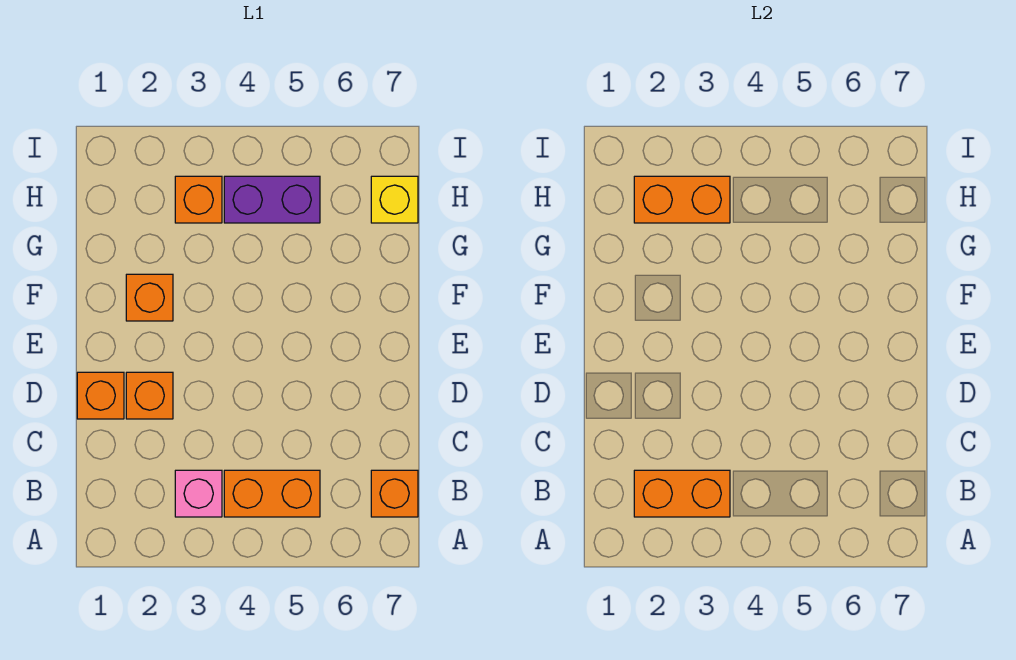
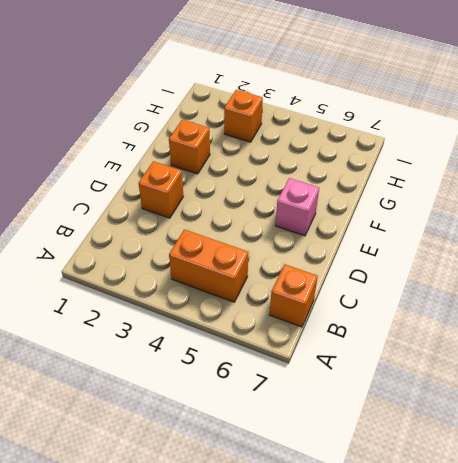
pink brick E6 level 1 -> pink brick B3 level 1
none -> orange brick D1 level 1
none -> purple brick H4:H5 level 1

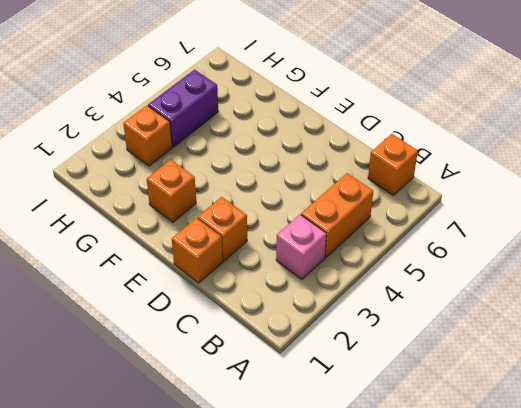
none -> yellow brick H7 level 1
none -> orange brick B2:B3 level 2

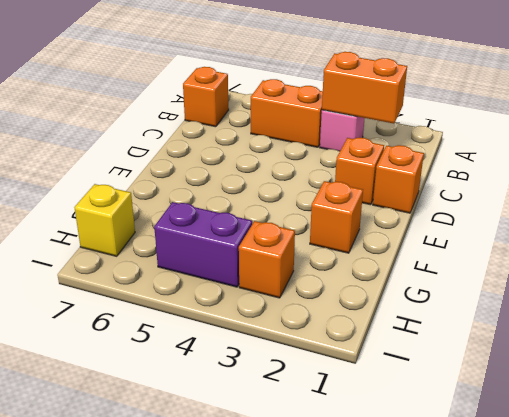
none -> orange brick H2:H3 level 2

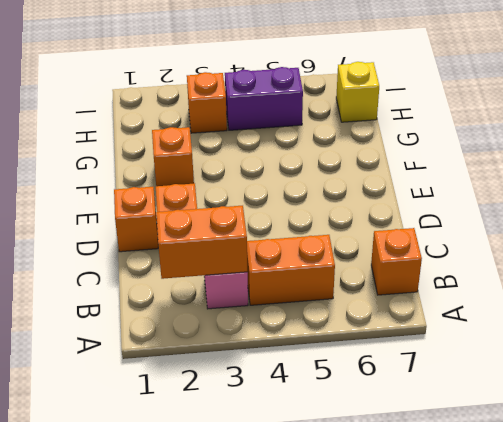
none -> orange brick H2:H3 level 2

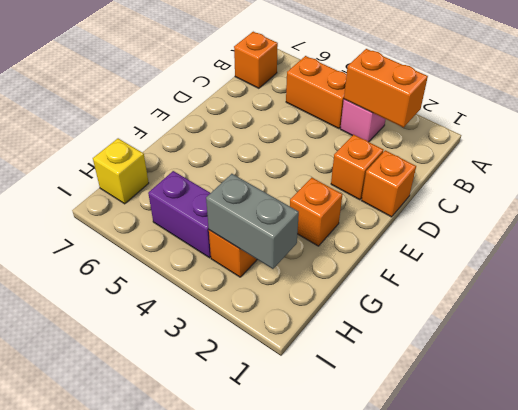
grey brick H2:H3 level 2 -> orange brick H2:H3 level 2

